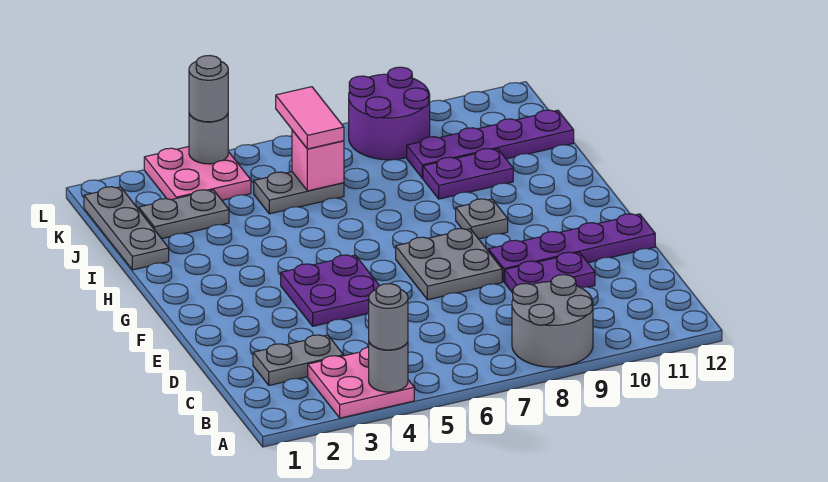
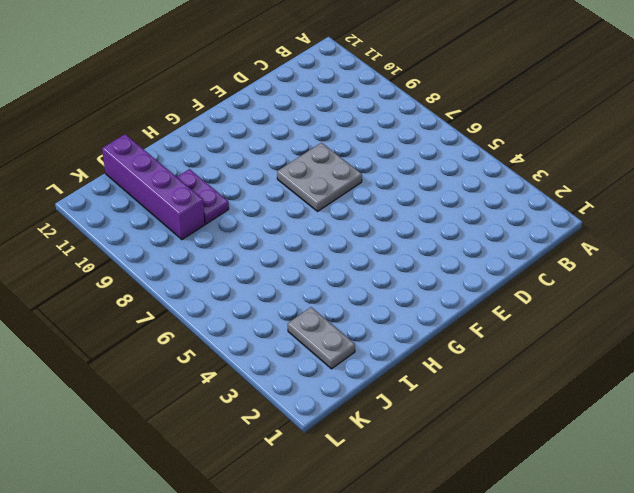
purple brick J9:J12 level 1 -> purple plate J9:J12 level 1
none -> pink plate A3:B4 level 1
none -> grey round brick A8:B9 level 1
none -> grey plate C2:C3 level 1

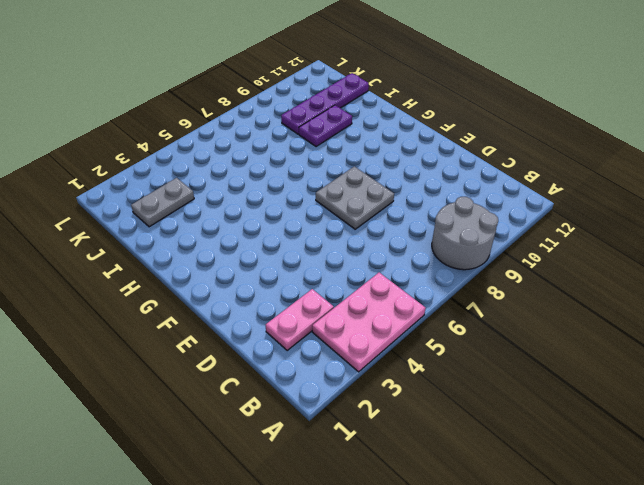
pink plate A3:B5 level 1 -> pink plate A3:B4 level 1
pink plate C2:C3 level 1 -> grey plate C2:C3 level 1
none -> purple plate D9:D10 level 1
none -> purple plate E4:F5 level 1
none -> purple plate E9:E12 level 1

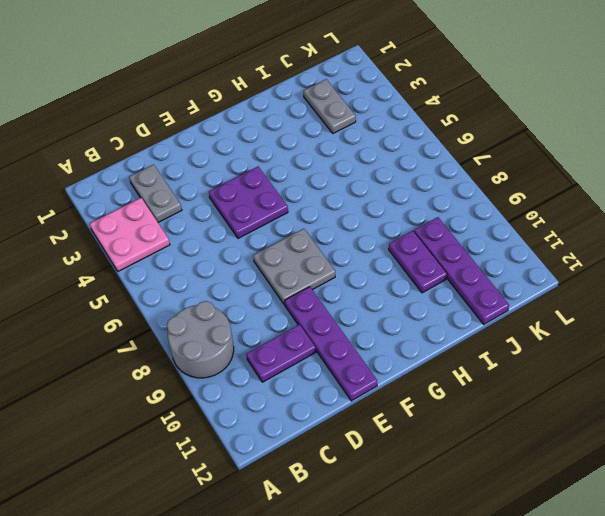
purple plate C10:D10 level 1 -> purple plate D9:D10 level 1
none -> grey plate G9 level 1
none -> grey plate I1:K1 level 1
none -> grey plate J5:J6 level 1

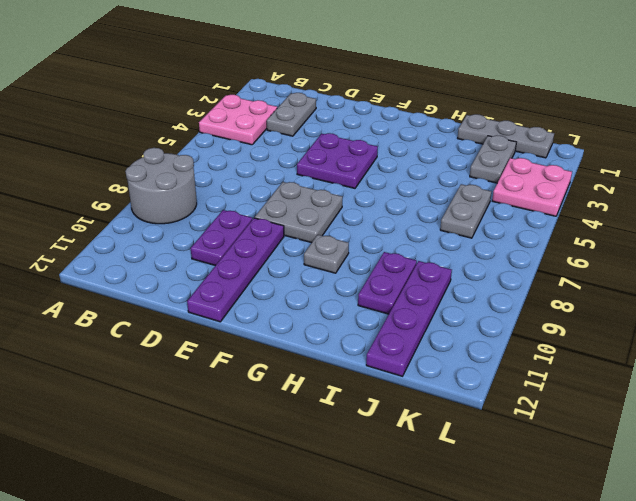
none -> purple round brick K8:L9 level 1
none -> grey round brick A4 level 2
none -> pink brick J6 level 2

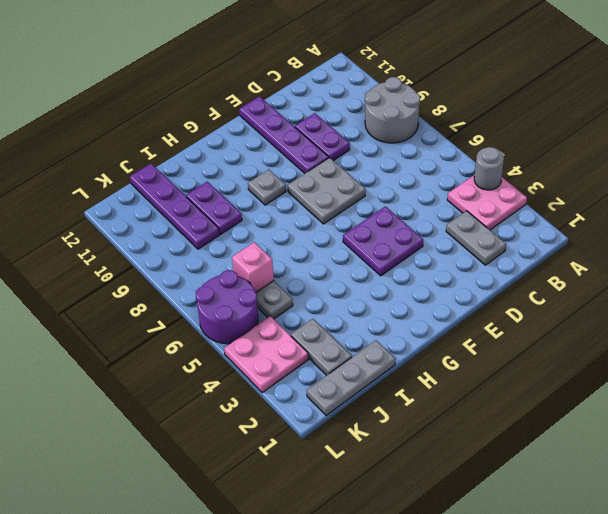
purple round brick K5:L6 level 1 -> purple round brick K8:L9 level 1
none -> grey round brick L4 level 2
none -> grey round brick A4 level 3
none -> pink tile J6:K6 level 3

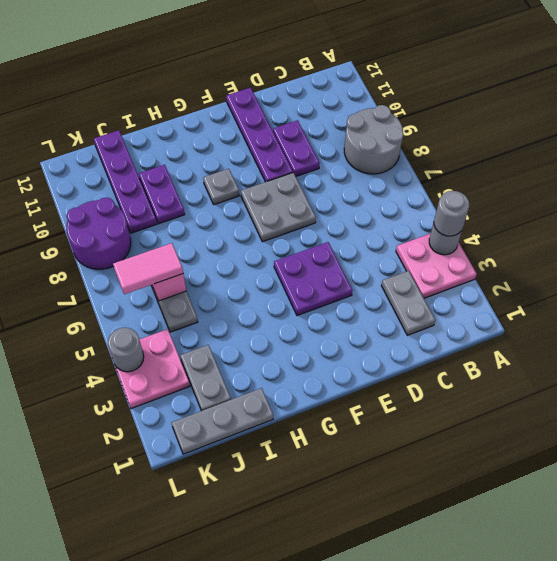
none -> grey round brick L4 level 3

